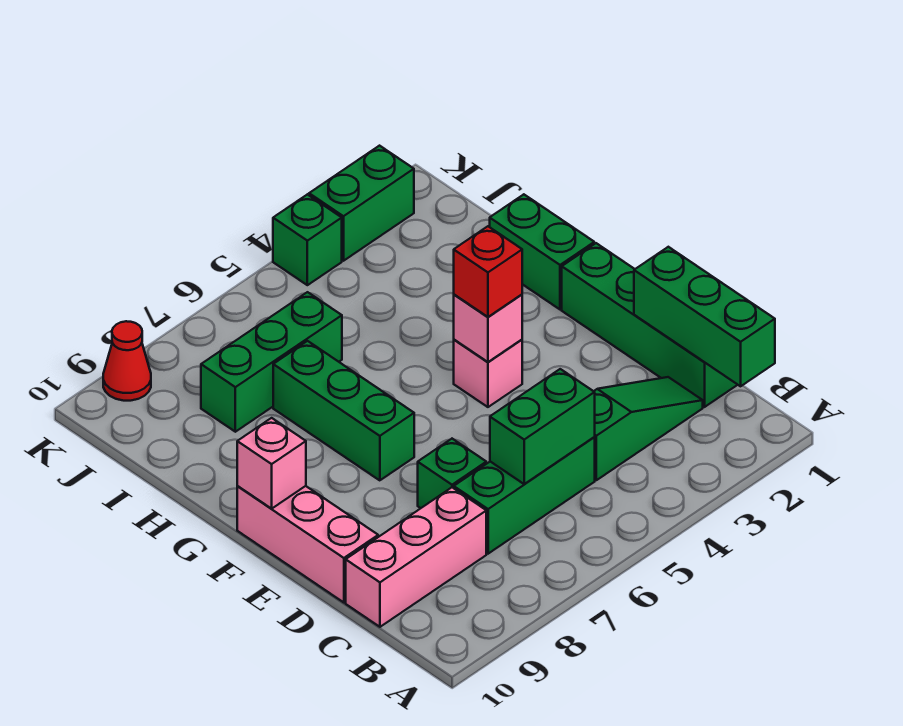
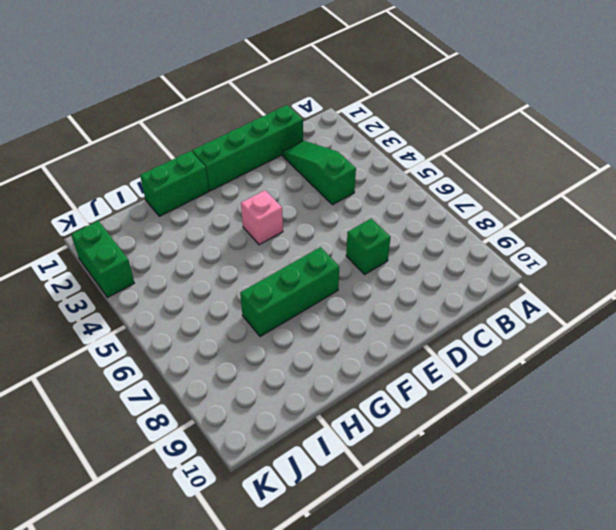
none -> green brick C5:C7 level 1
none -> pink brick C8:C10 level 1
none -> pink brick D10:F10 level 1

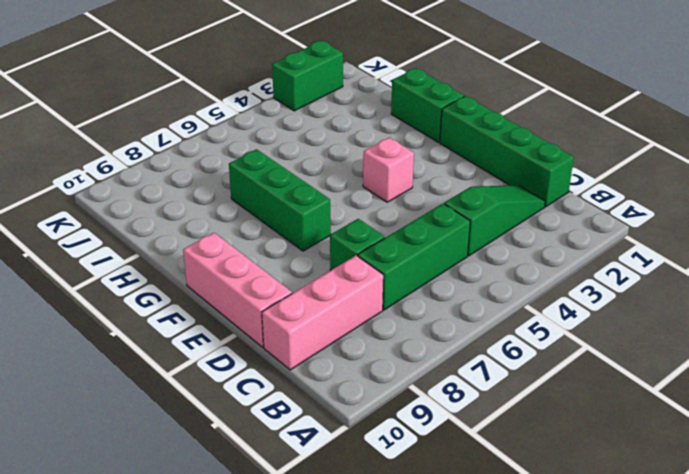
none -> green brick I6:I8 level 1
none -> green brick K4 level 1
none -> red cone K9 level 1

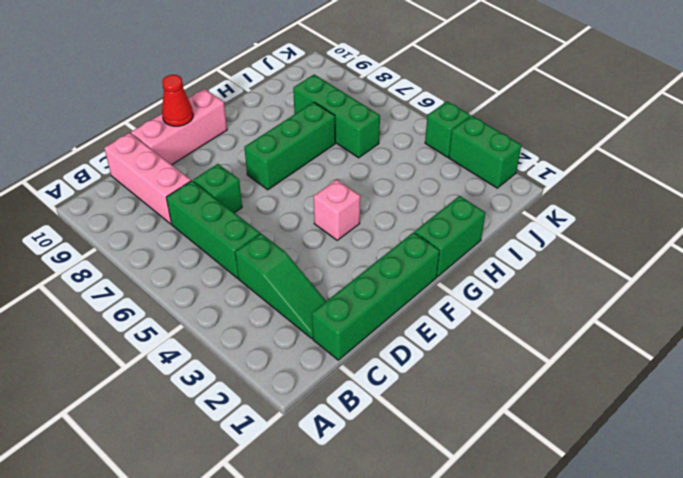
red cone E10 level 2 -> red cone K9 level 1
none -> green brick B1:D1 level 2
none -> green brick C5:C6 level 2
none -> pink brick F4 level 2

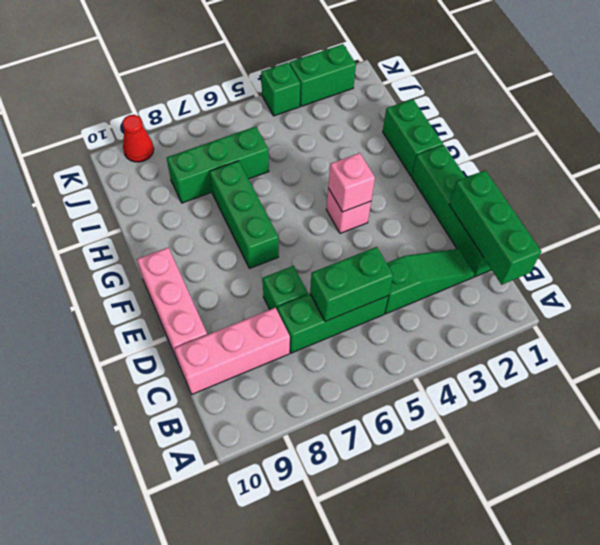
none -> pink brick F10 level 2
none -> red brick F4 level 3

